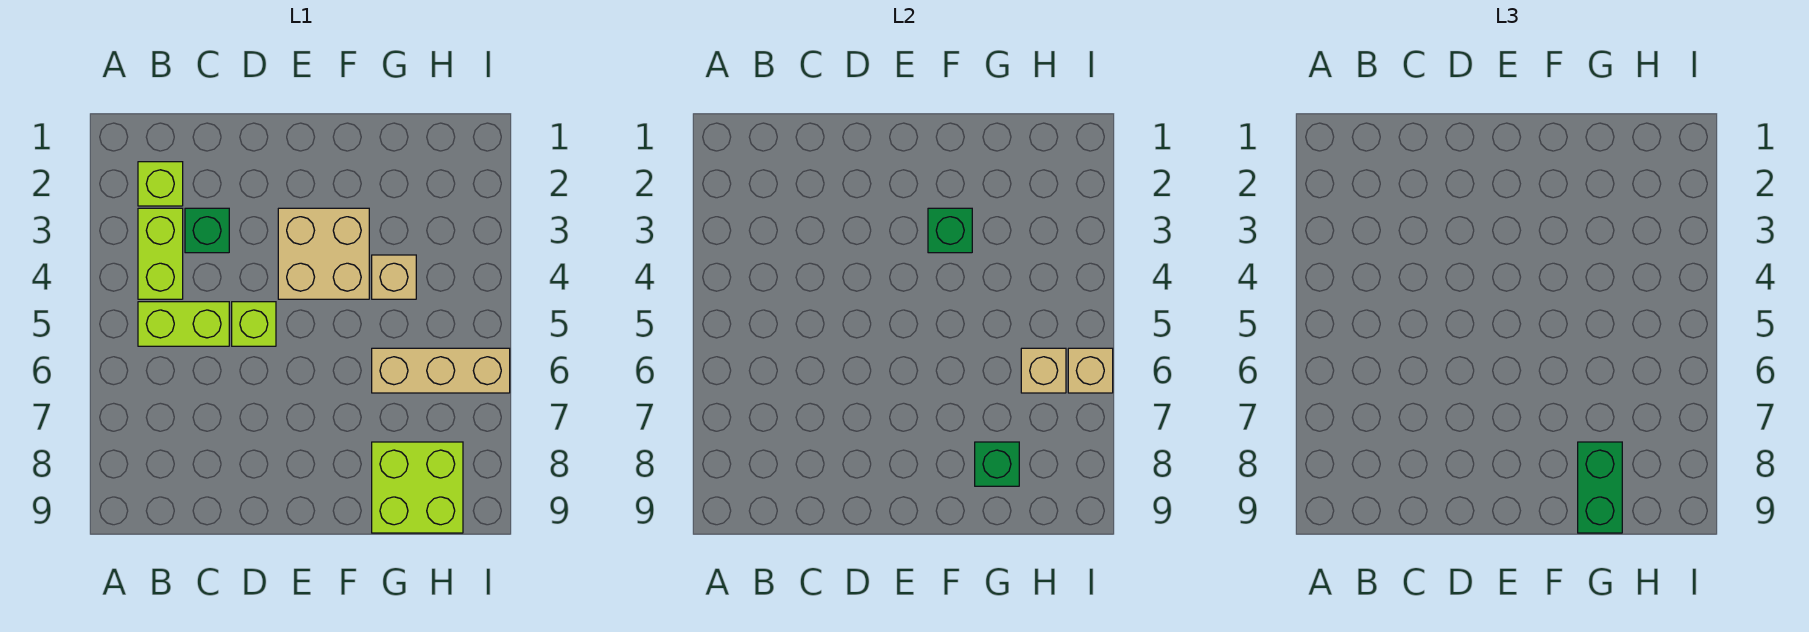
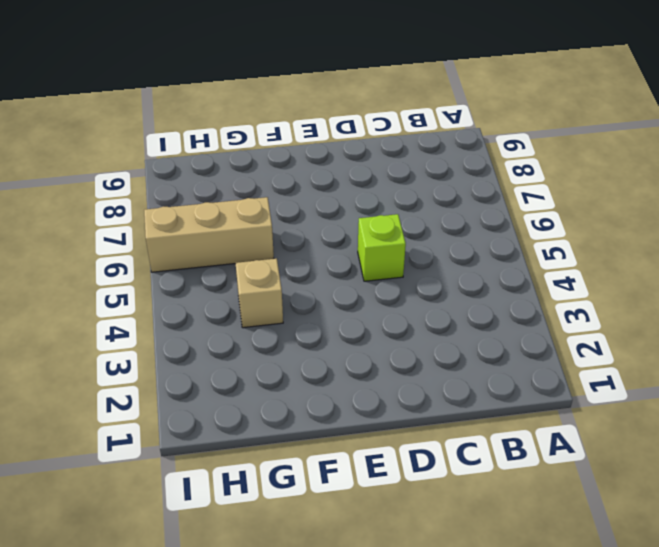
none -> lime brick B2 level 1
none -> lime brick B3:B4 level 1
none -> lime brick B5:C5 level 1

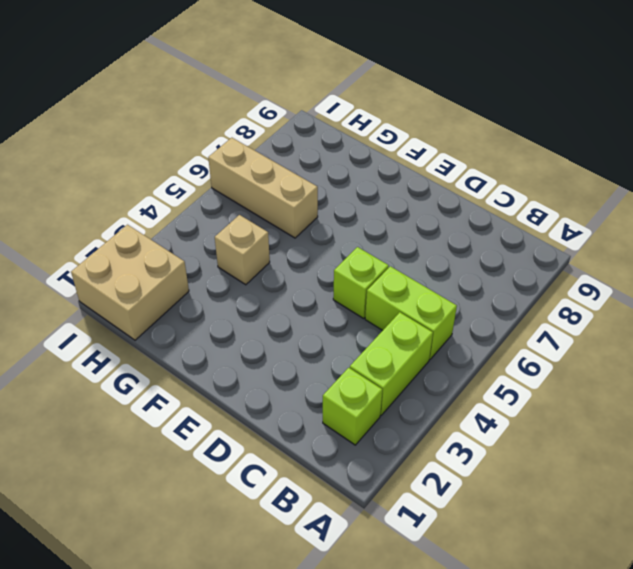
tan brick H1:I2 level 1 -> tan brick E3:F4 level 1
none -> green brick C3 level 1
none -> lime brick G8:H9 level 1
none -> green brick F3 level 2

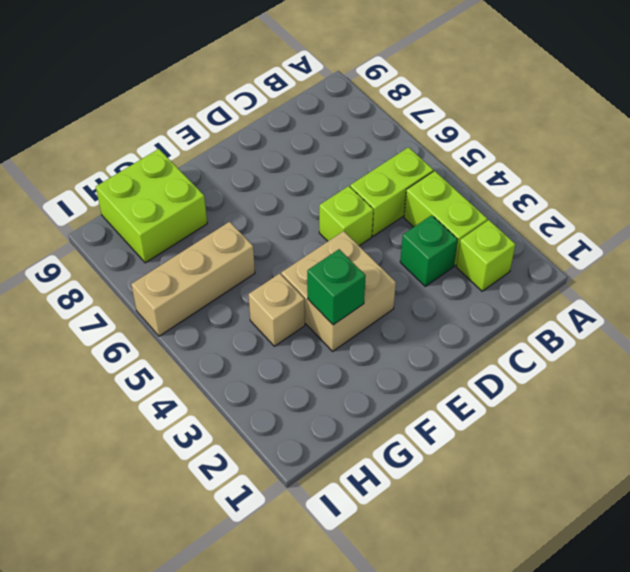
none -> green brick G8 level 2
none -> tan brick H6 level 2
none -> tan brick I6 level 2

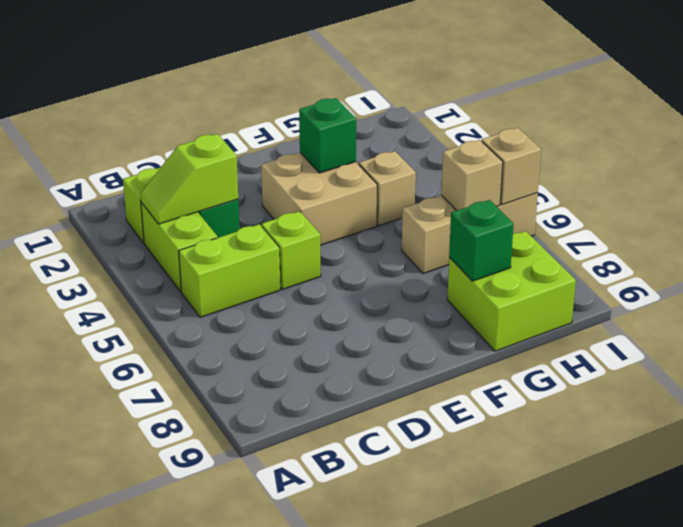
lime slope B3:C3 level 2 top C -> none
none -> green brick G8:G9 level 3

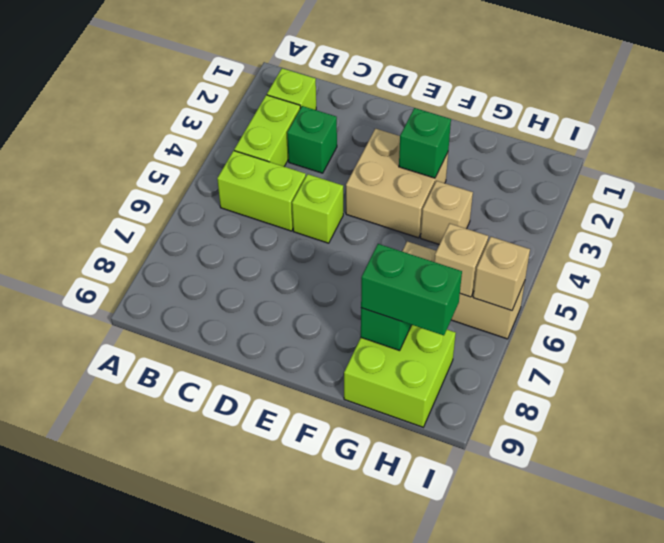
green brick G8:H8 level 3 -> green brick G8:G9 level 3

